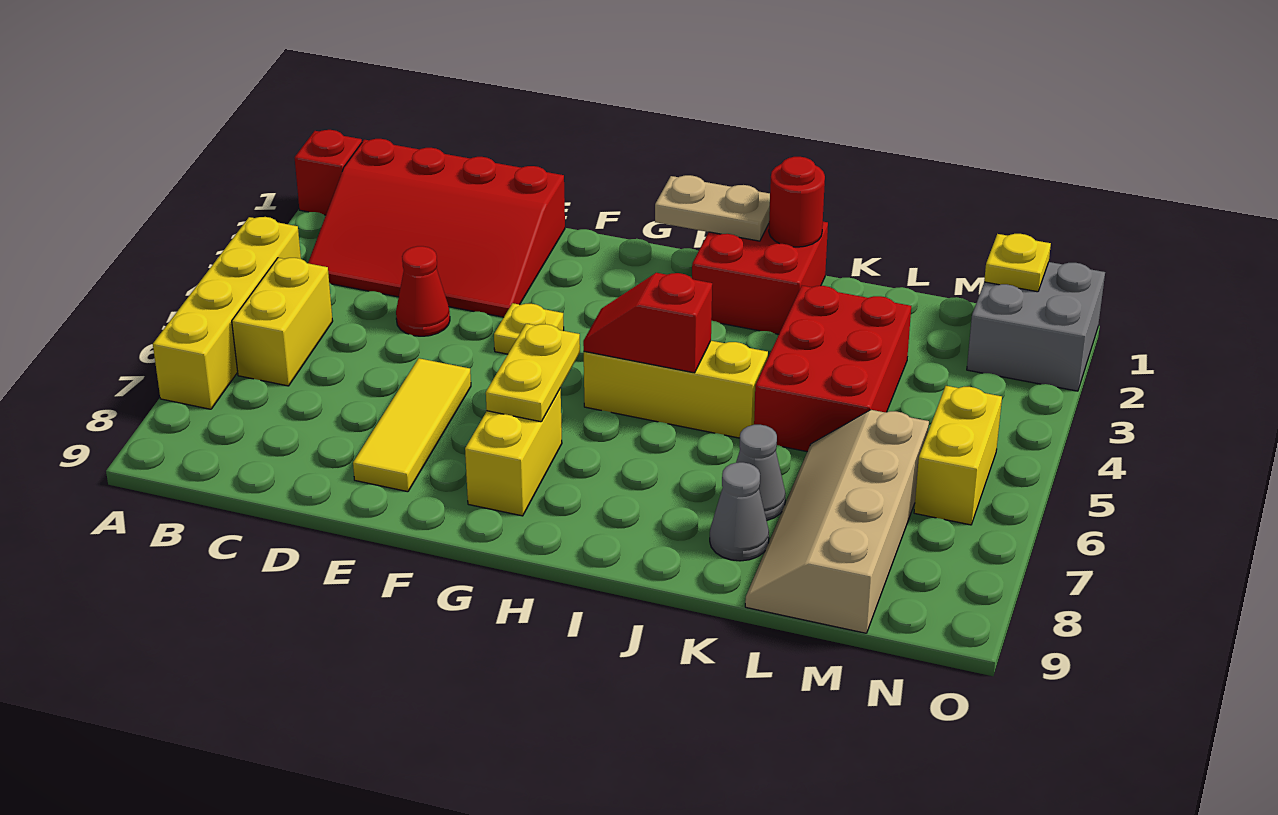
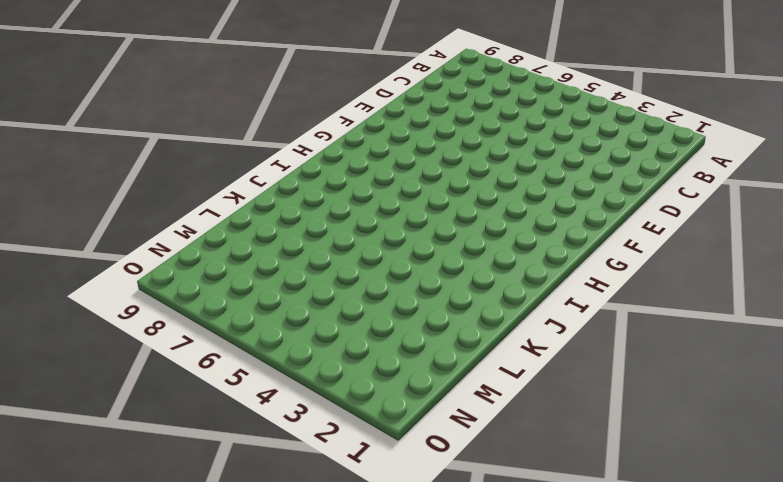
none -> red brick A1 level 1
none -> yellow brick A4:A7 level 1
none -> red slope B1:E3 level 1 top 1

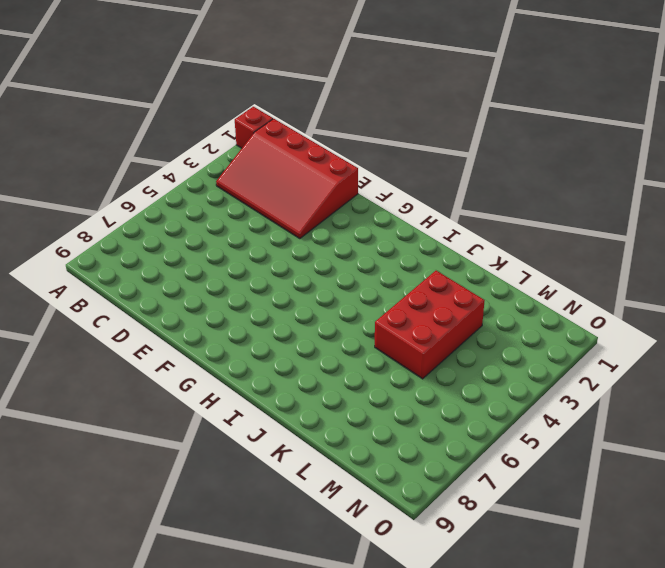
none -> yellow brick A4:A7 level 1
none -> yellow brick B5:B6 level 1
none -> red cone D4 level 1

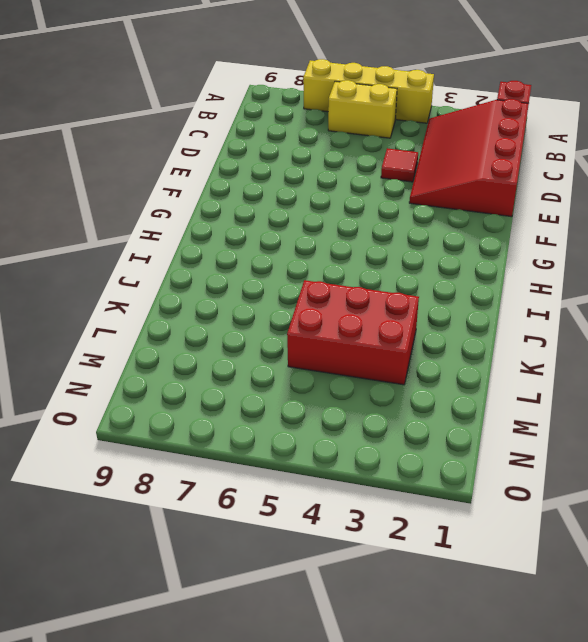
red tile D4 level 1 -> red cone D4 level 1
none -> yellow tile E6:E8 level 1
none -> yellow plate F4 level 1
none -> yellow brick G7:G8 level 1

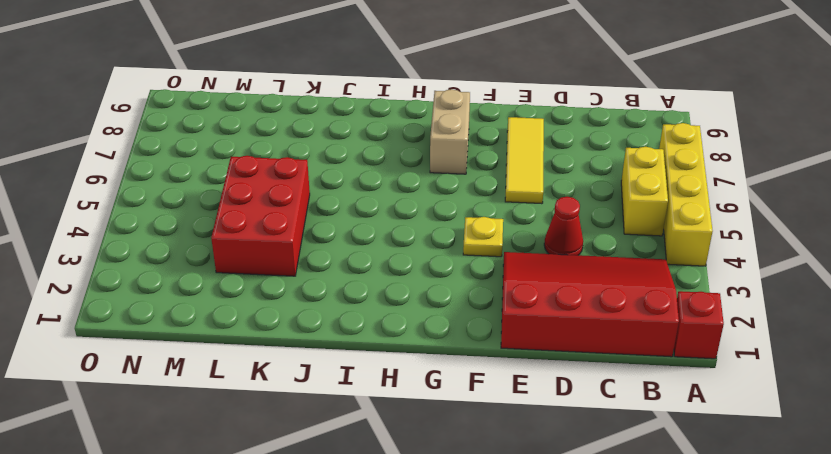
tan brick G7:G8 level 1 -> yellow brick G7:G8 level 1
none -> yellow brick H5:J5 level 1
none -> red brick I1:J2 level 1
none -> grey cone K7 level 1

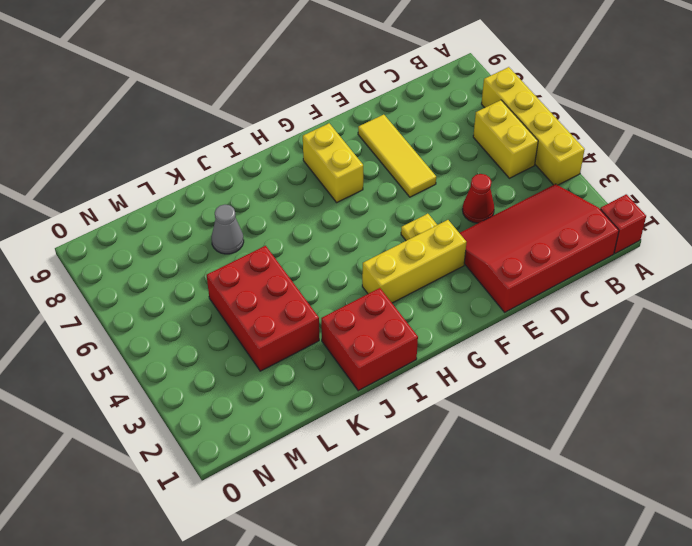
yellow brick F3:H3 level 1 -> yellow brick H5:J5 level 1
none -> grey cone K8 level 1
none -> tan slope L6:M9 level 1 top M
none -> grey brick N1:O2 level 1

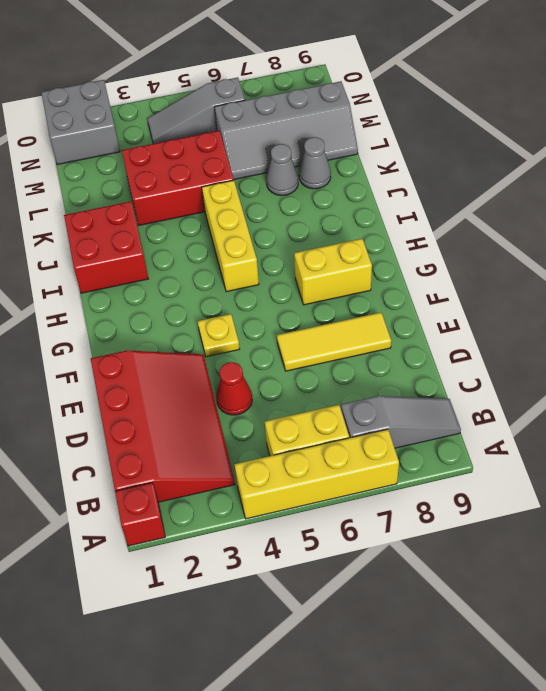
grey slope B7:B9 level 1 top 7 -> none
grey slope L6:M9 level 1 top M -> tan slope L6:M9 level 1 top M
grey slope N4:N6 level 1 top 6 -> yellow brick N5:N6 level 1
none -> yellow plate G6:G7 level 2
none -> tan plate H1:I1 level 2
none -> red slope H5:I5 level 2 top I

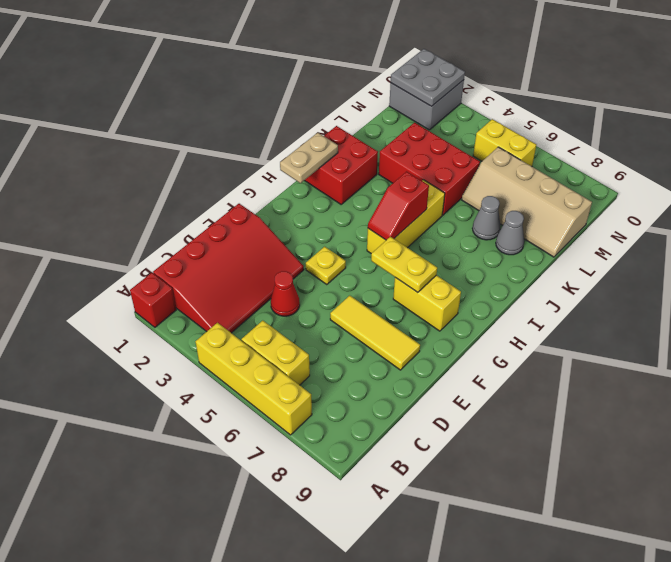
grey plate N1:O2 level 2 -> yellow plate N1 level 2
none -> red round brick J1 level 2

